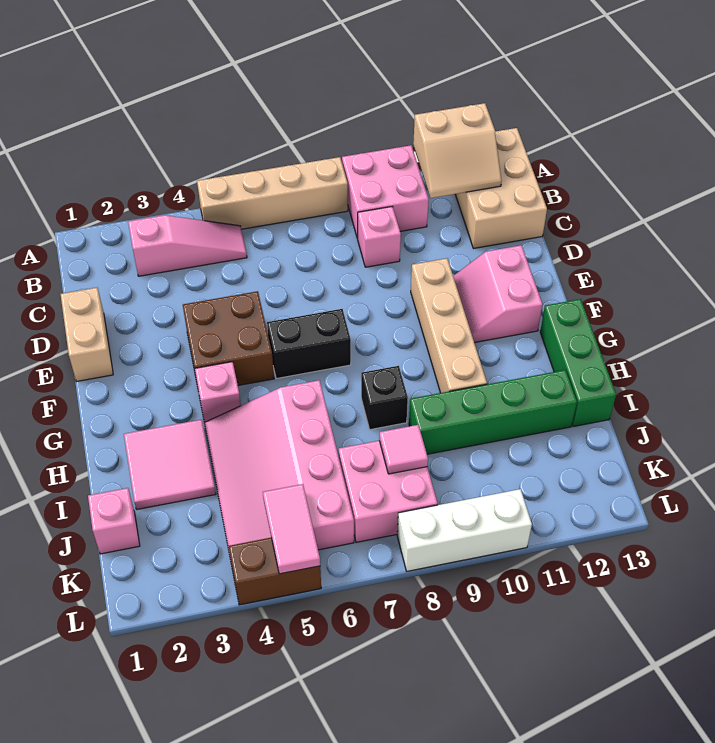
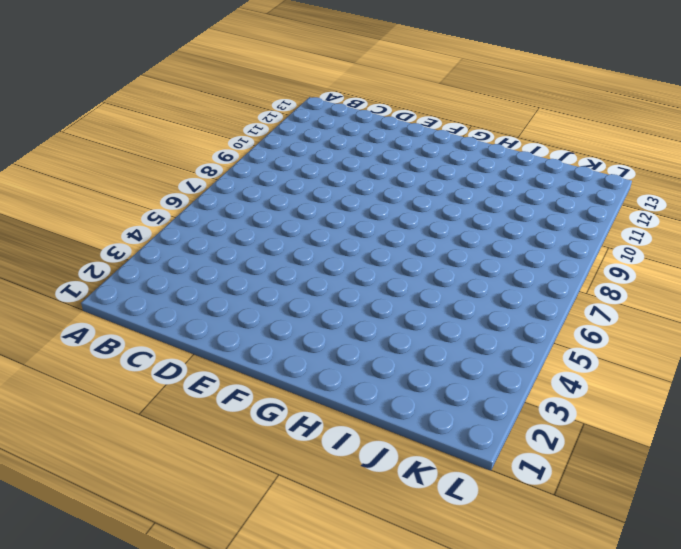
none -> tan brick A5:A8 level 1
none -> pink brick A9:B10 level 1
none -> tan brick A12:C13 level 1

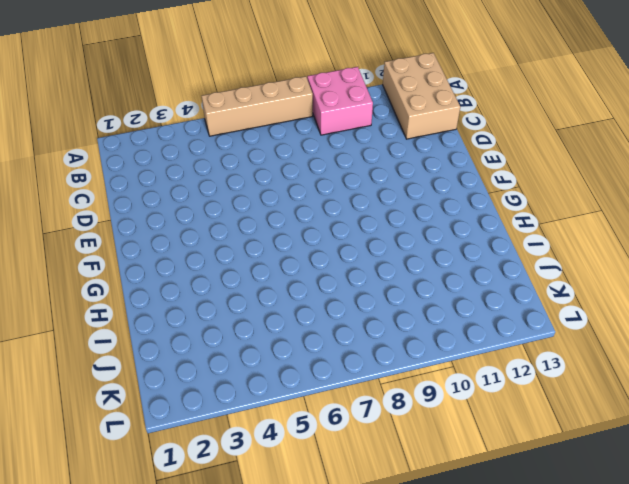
none -> pink slope B3:B5 level 1 top 3
none -> pink brick C9 level 1
none -> tan brick D1:E1 level 1

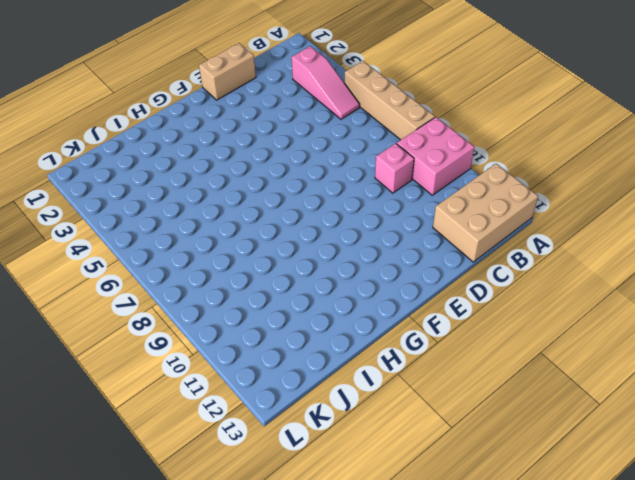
none -> brown brick E4:F5 level 1
none -> tan brick E10:H10 level 1
none -> pink slope E11:F12 level 1 top 12

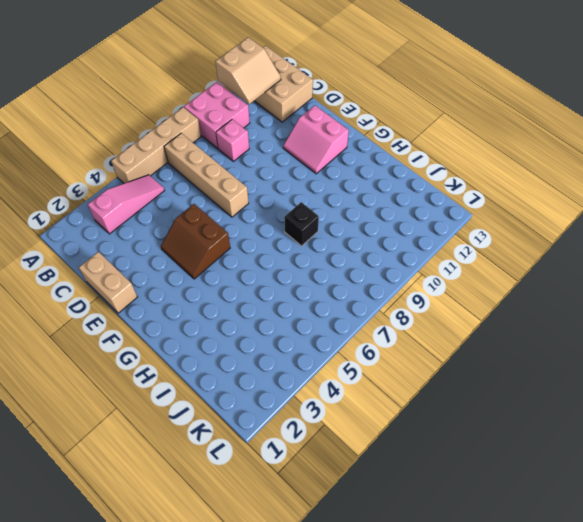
tan brick B7:E7 level 1 -> tan brick E10:H10 level 1
brown slope E4:F5 level 1 top 5 -> brown brick E4:F5 level 1
none -> black brick F6:F7 level 1
none -> pink brick G4 level 1
none -> green brick G13:I13 level 1

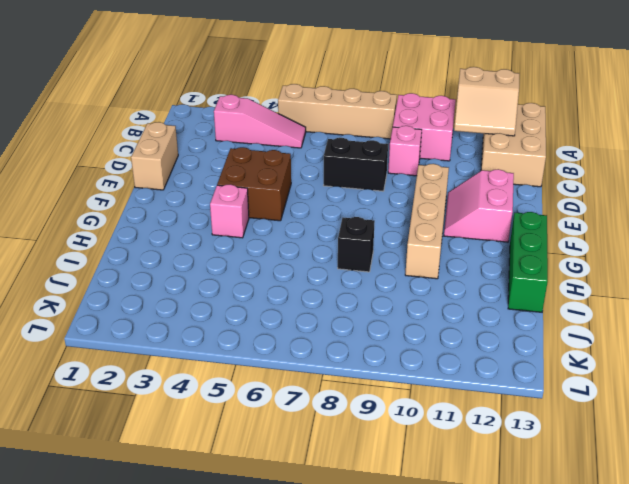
black brick D7:D8 level 1 -> black brick F6:F7 level 1
none -> pink tile H2:I3 level 1
none -> pink slope H4:K6 level 1 top 6
none -> green brick I9:I12 level 1

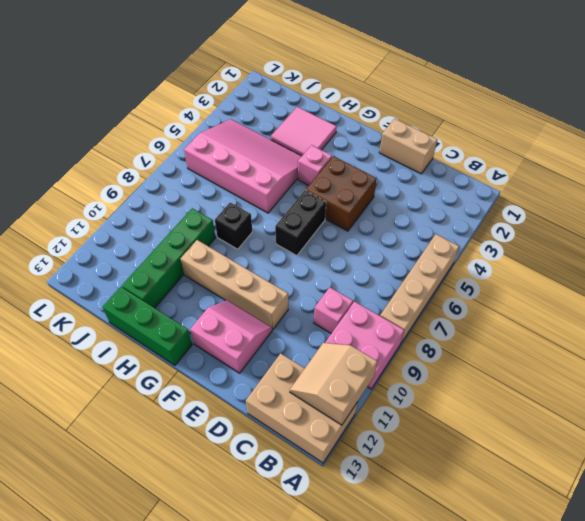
none -> pink slope B3:B5 level 1 top 3
none -> pink brick J1 level 1
none -> pink brick J7:K8 level 1

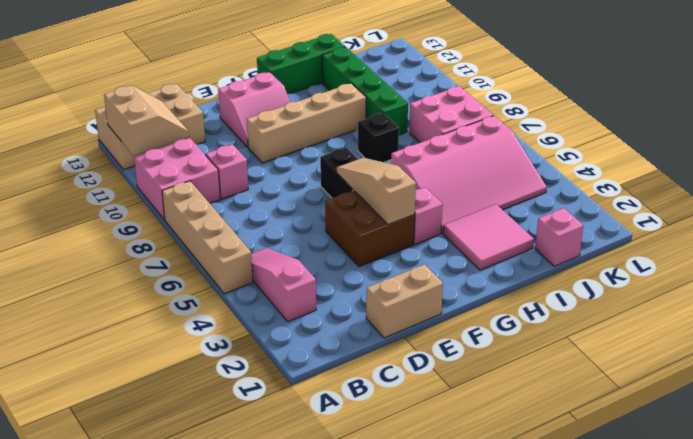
tan slope F4:F6 level 2 top 4 -> none
none -> brown brick L4:L5 level 1
none -> white brick L8:L10 level 1
none -> pink tile J8 level 2

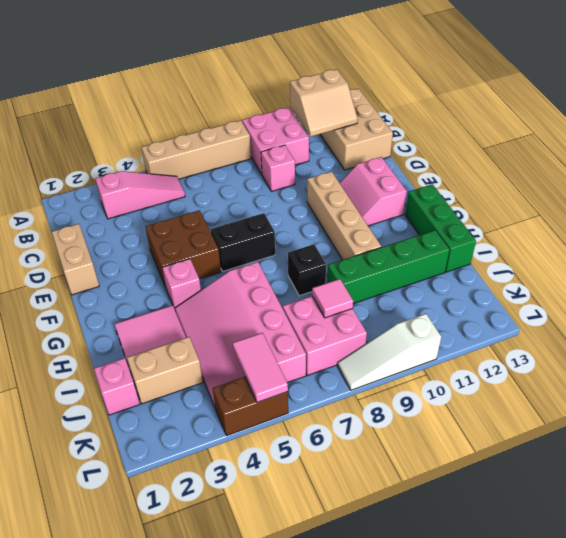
tan brick J2:J3 level 1 -> none
white slope L8:L10 level 1 top 10 -> white brick L8:L10 level 1

